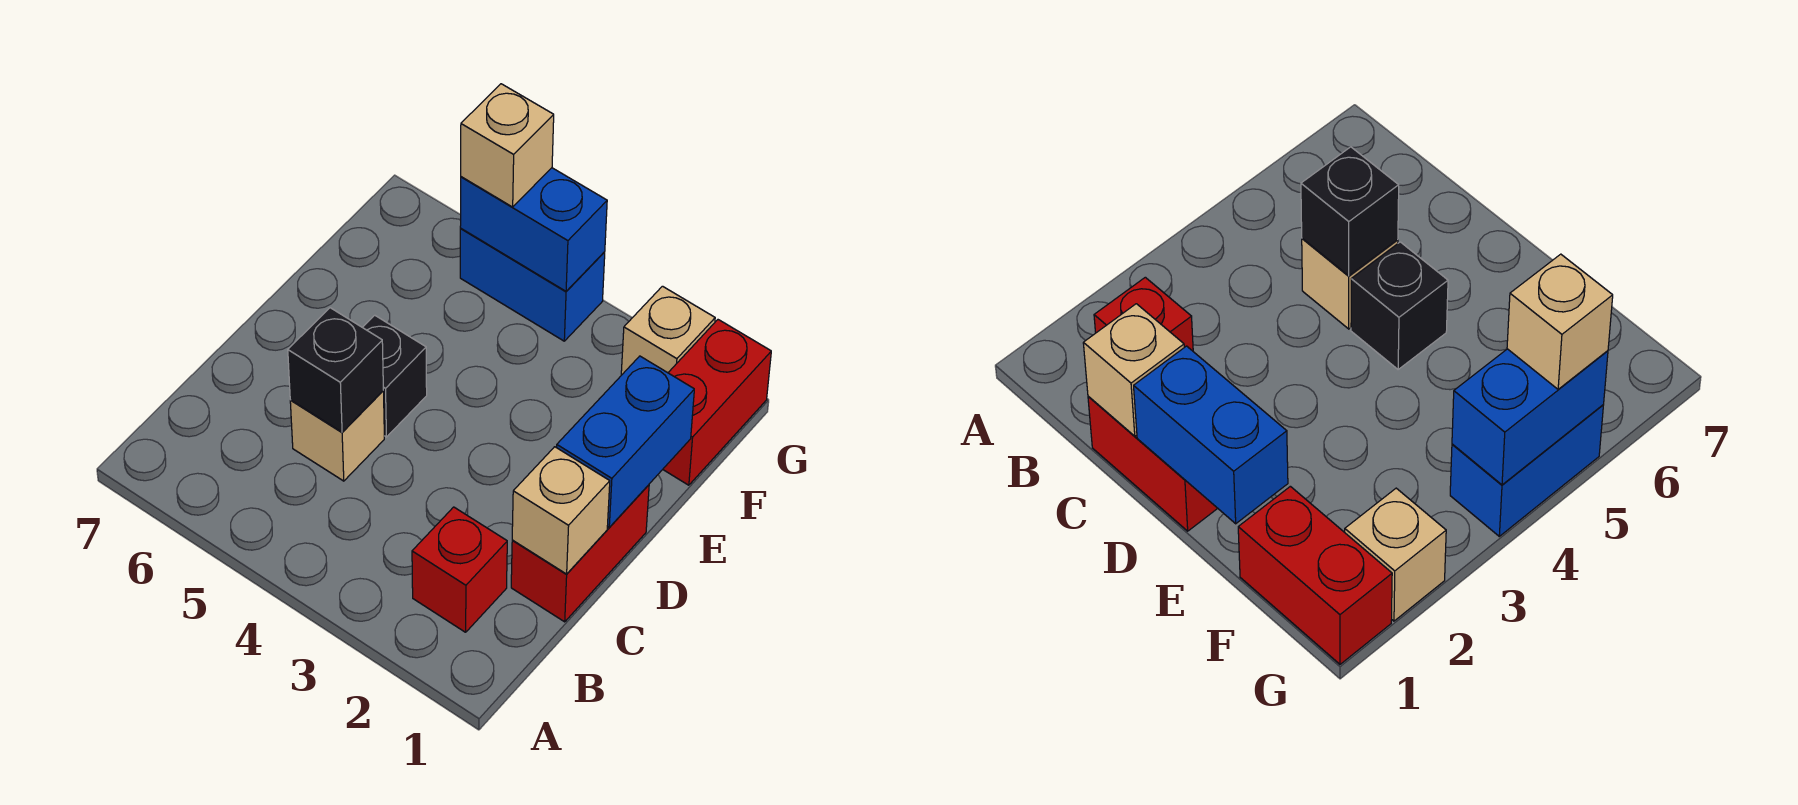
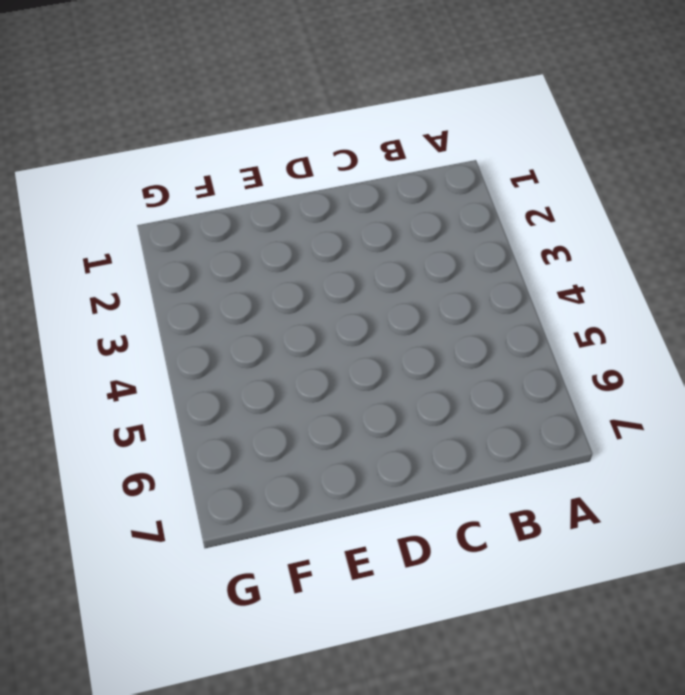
none -> red brick B2 level 1
none -> red brick C1:D1 level 1
none -> tan brick C5 level 1

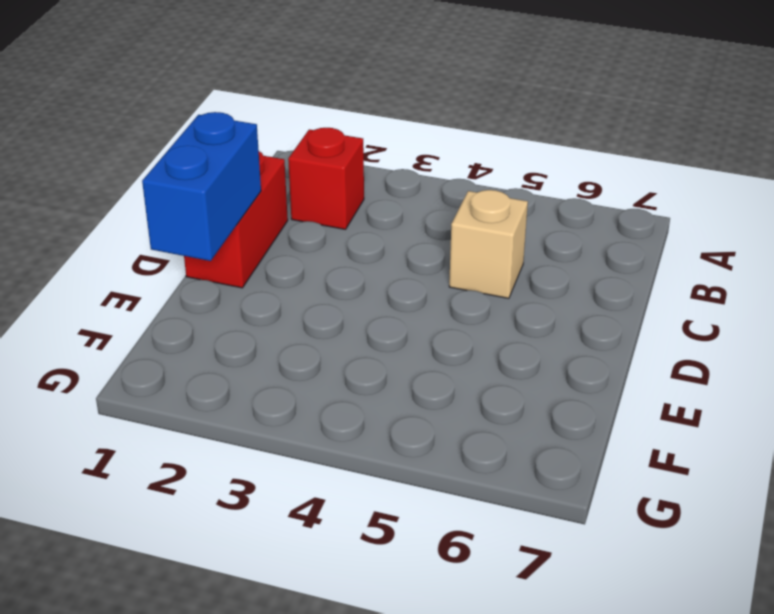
none -> black brick D5 level 1
none -> red brick F1:G1 level 1
none -> tan brick G2 level 1

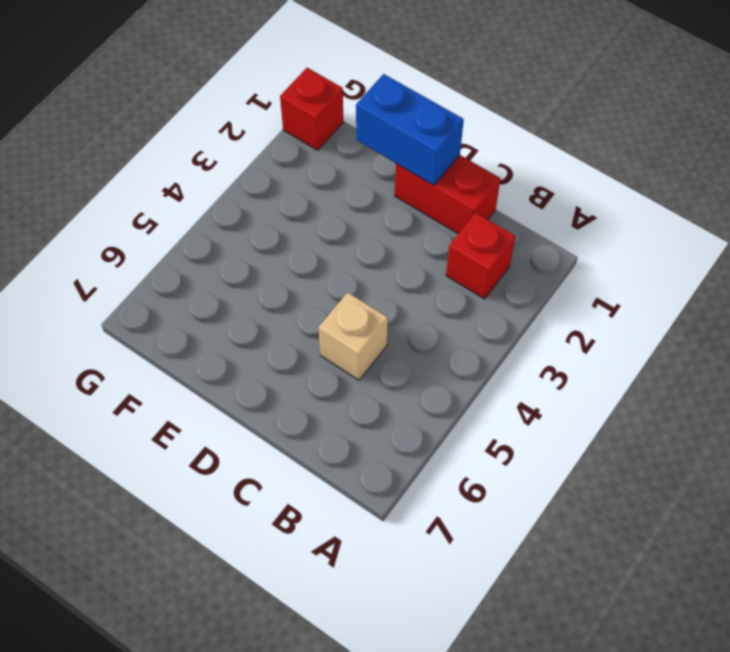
red brick G1 level 1 -> red brick F1:G1 level 1
none -> black brick D5 level 1
none -> tan brick G2 level 1
none -> blue brick G4:G5 level 1

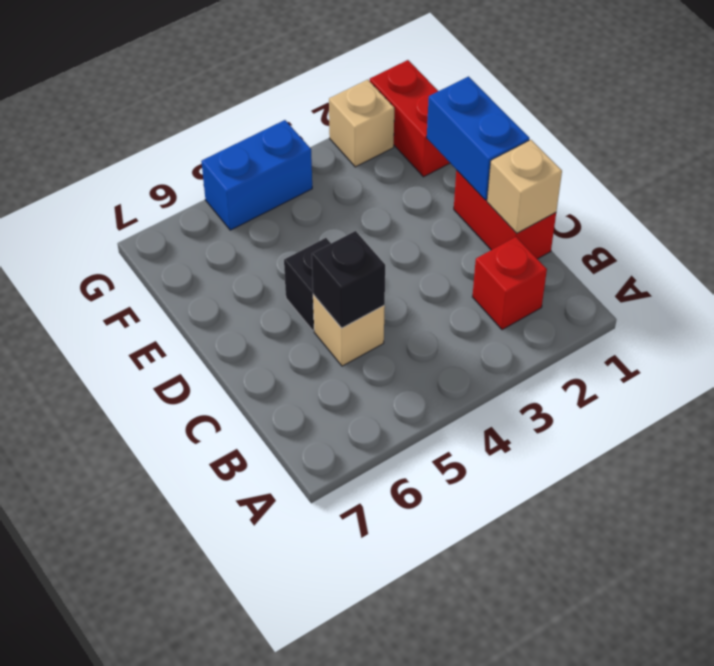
none -> blue brick G4:G5 level 2
none -> tan brick G5 level 3

